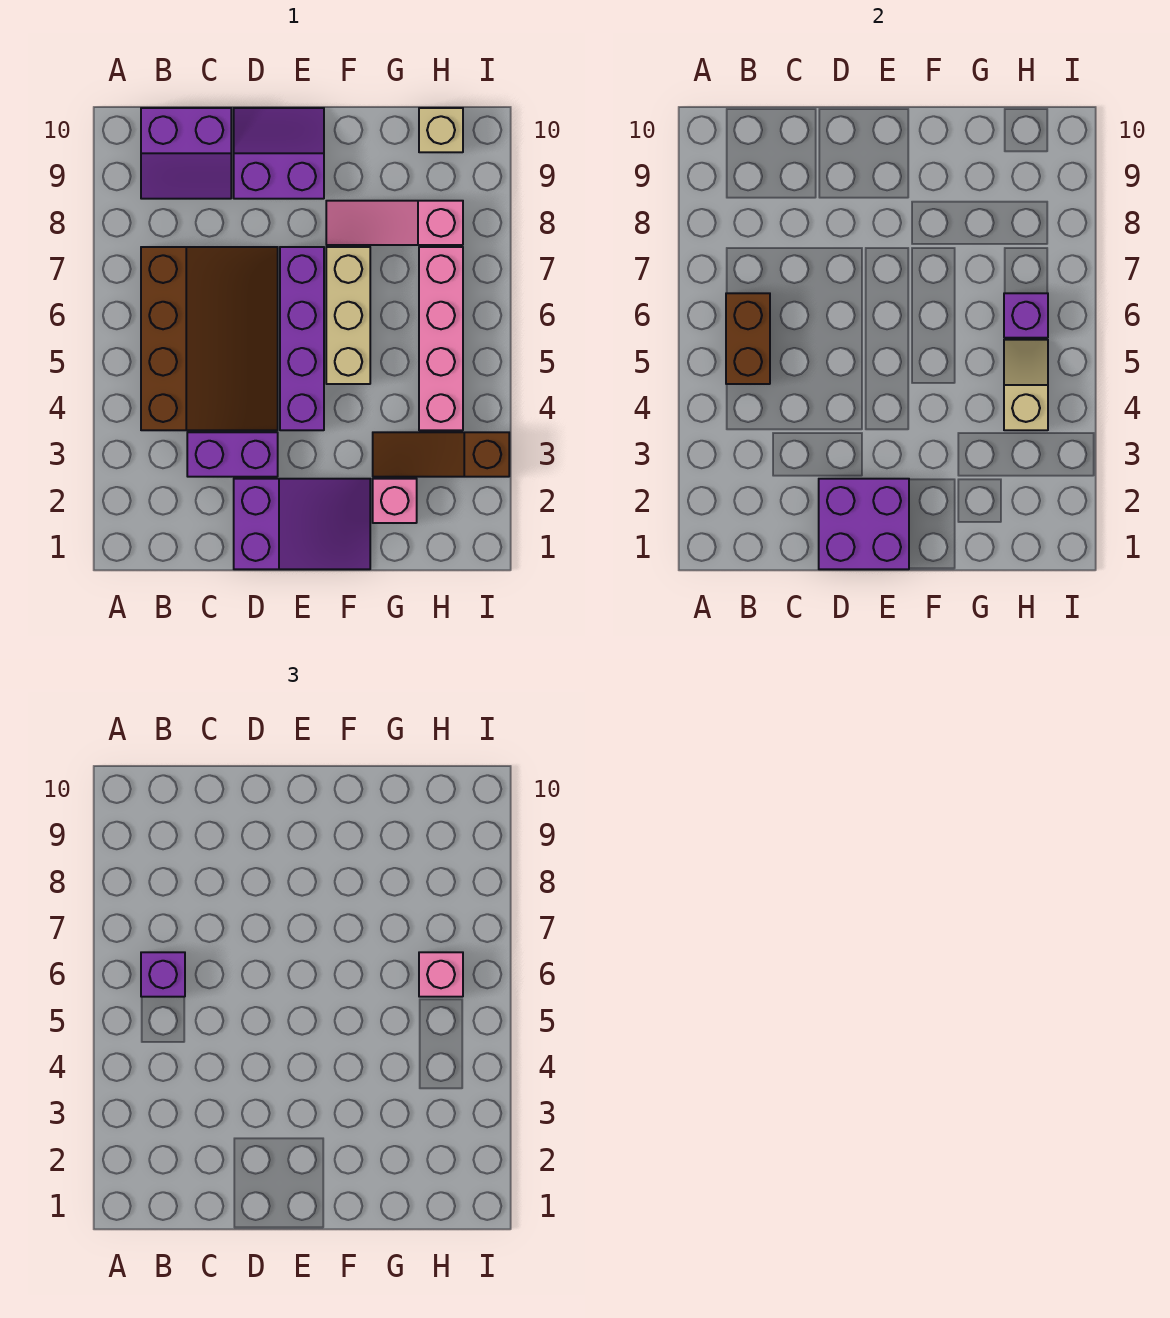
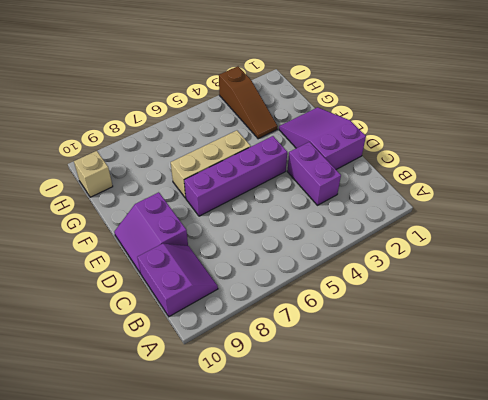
none -> brown slope B4:D7 level 1 top B
none -> pink slope F8:H8 level 1 top H
none -> pink brick G2 level 1

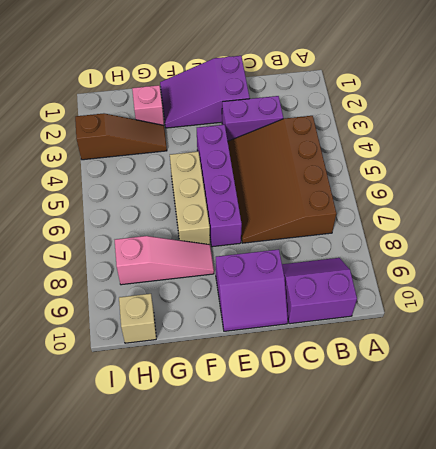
none -> pink brick H4:H7 level 1
none -> brown brick B5:B6 level 2
none -> purple brick D1:E2 level 2

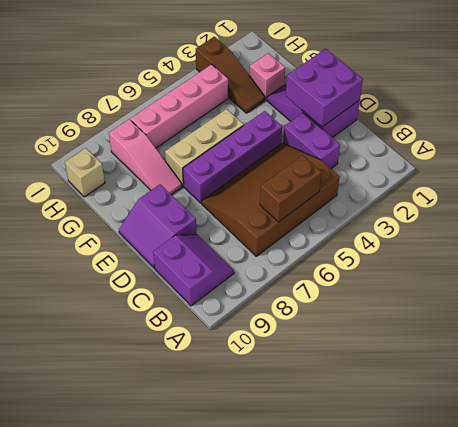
none -> tan slope H4:H5 level 2 top 4
none -> purple brick H6 level 2
none -> purple brick B6 level 3

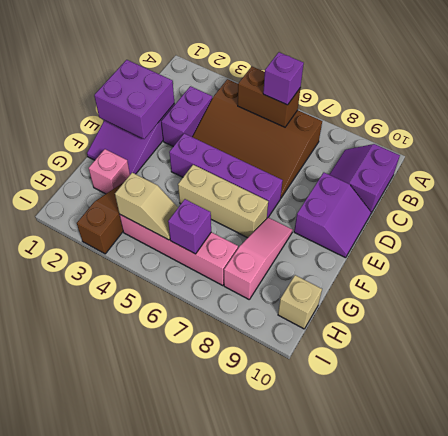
none -> pink brick H6 level 3

